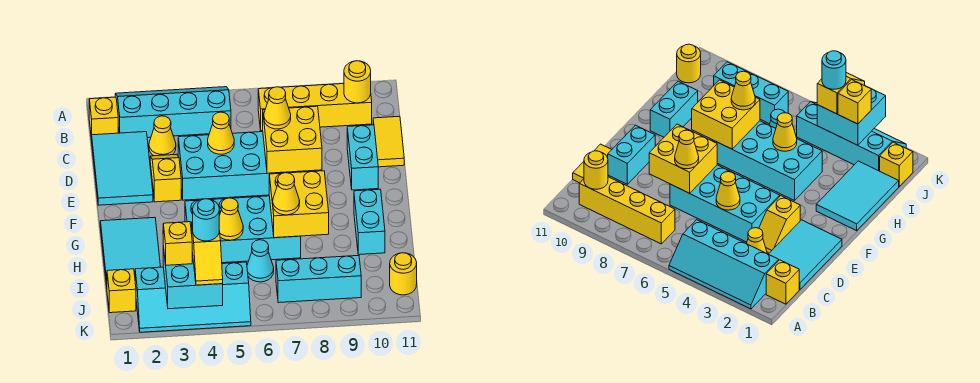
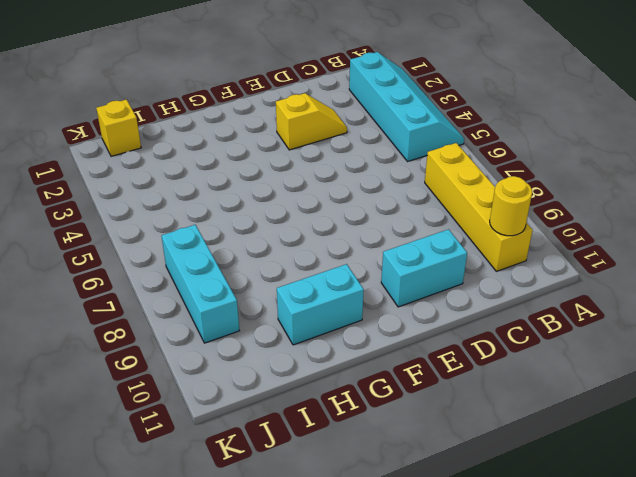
none -> yellow brick B1 level 1
none -> cyan tile C1:E2 level 1
none -> yellow cone C3 level 1

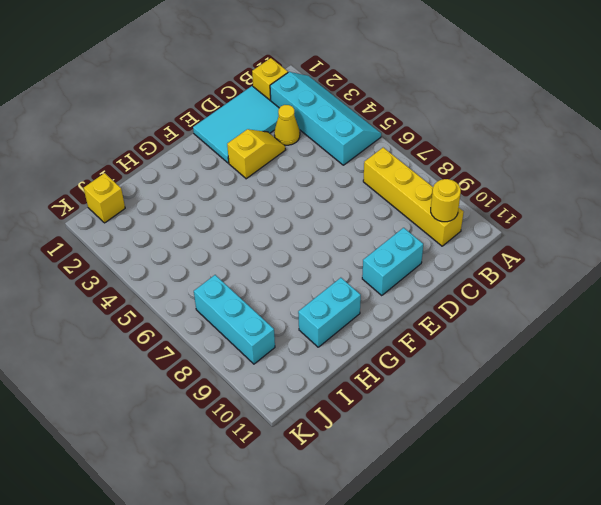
none -> yellow tile C11:D11 level 1
none -> cyan brick D4:E7 level 1
none -> cyan tile G1:I2 level 1

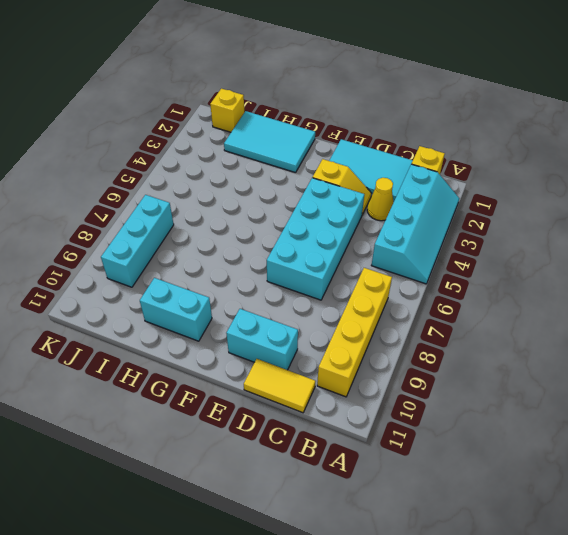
none -> cyan brick G4:H7 level 1
none -> cyan cone I6 level 1
none -> cyan slope J2:K5 level 1 top J

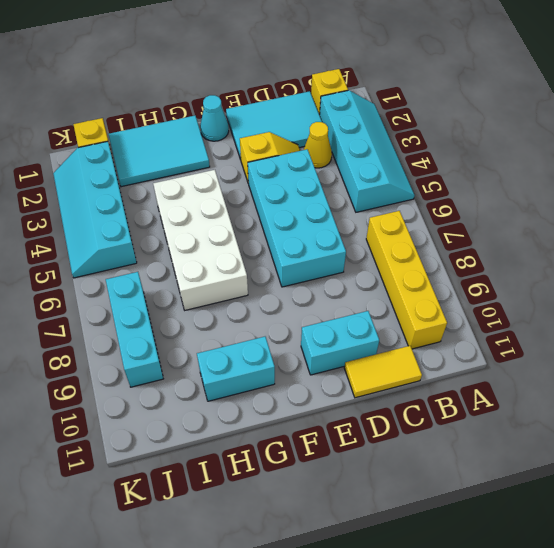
cyan cone F1 level 1 -> cyan cone I6 level 1
white brick G4:H7 level 1 -> cyan brick G4:H7 level 1
none -> yellow round brick J11 level 1
none -> yellow round brick B10 level 2
none -> yellow cone D5 level 2

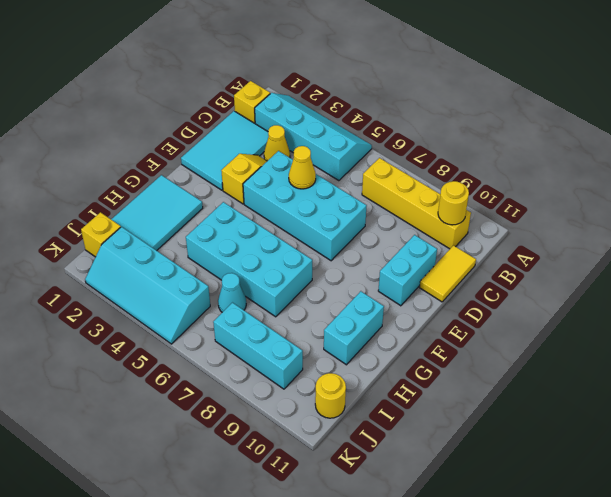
none -> yellow brick D7:E8 level 2
none -> yellow brick G7:H8 level 2
none -> yellow cone H5 level 2

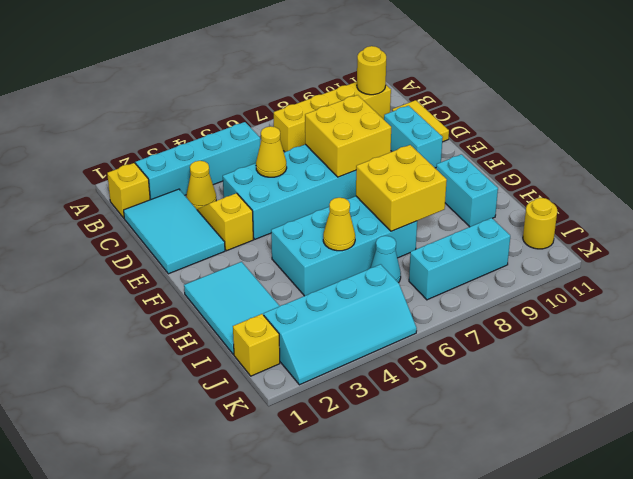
none -> cyan brick J3:K4 level 2
none -> yellow cone D7 level 3
none -> yellow cone H7 level 3

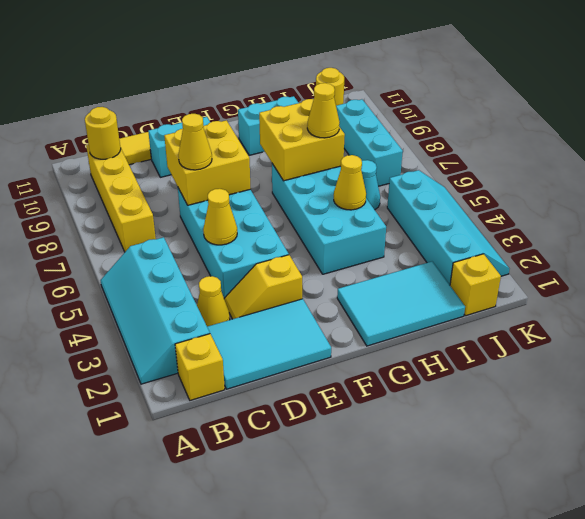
none -> cyan brick J3:K4 level 2
none -> yellow brick J3 level 3
none -> yellow slope J4:K4 level 3 top J

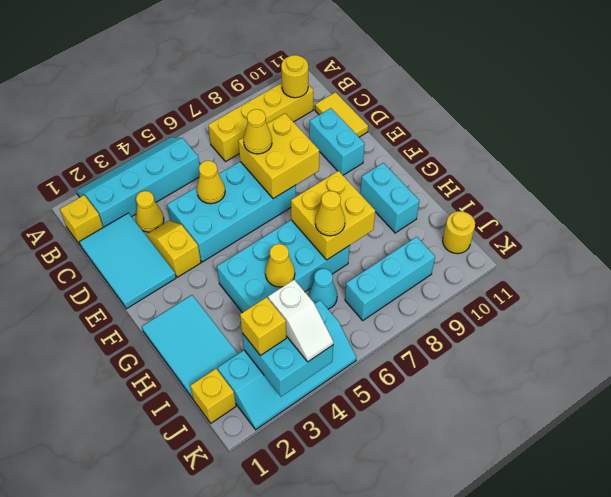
white slope J4:K4 level 3 top J -> yellow slope J4:K4 level 3 top J
none -> cyan round brick J4 level 4

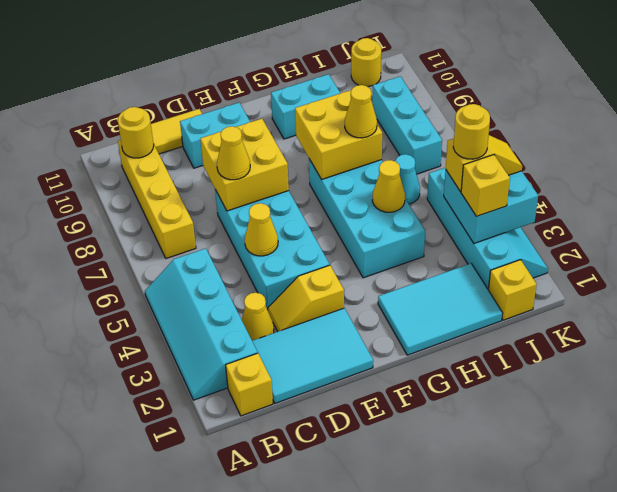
yellow round brick J4 level 4 -> cyan round brick J4 level 4

